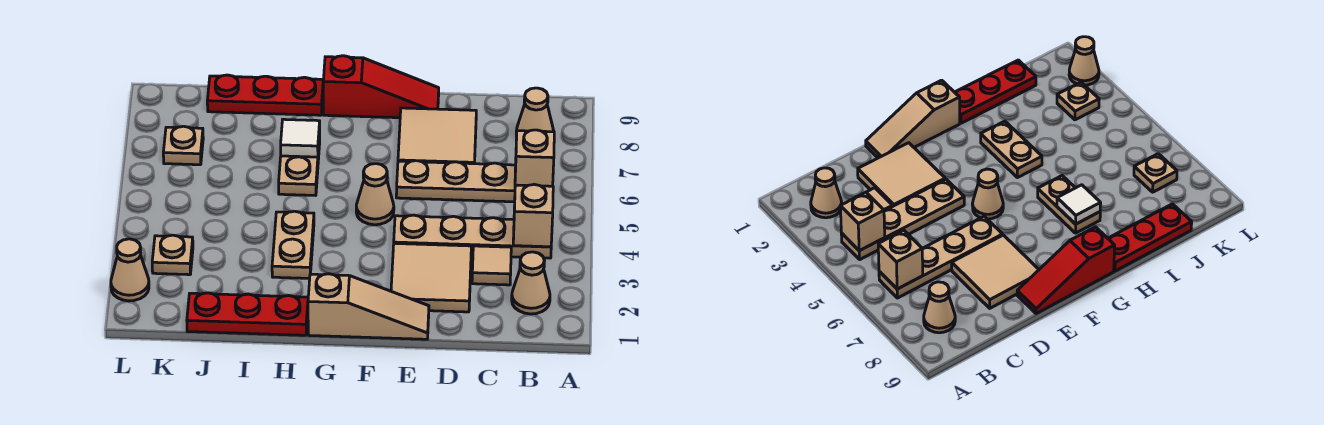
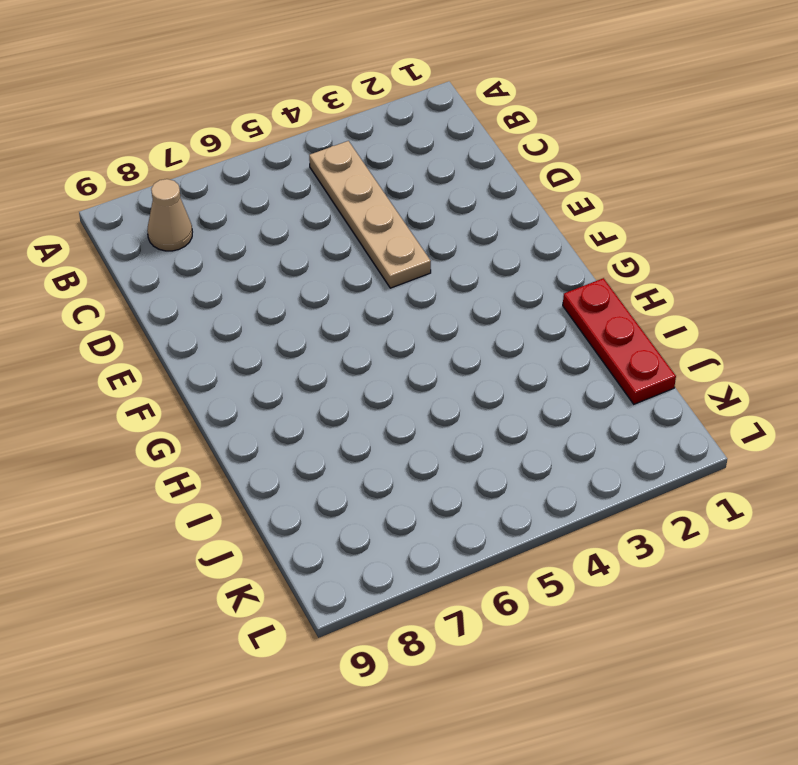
none -> tan cone B2 level 1
none -> tan plate B6:E6 level 1
none -> tan tile C3 level 1

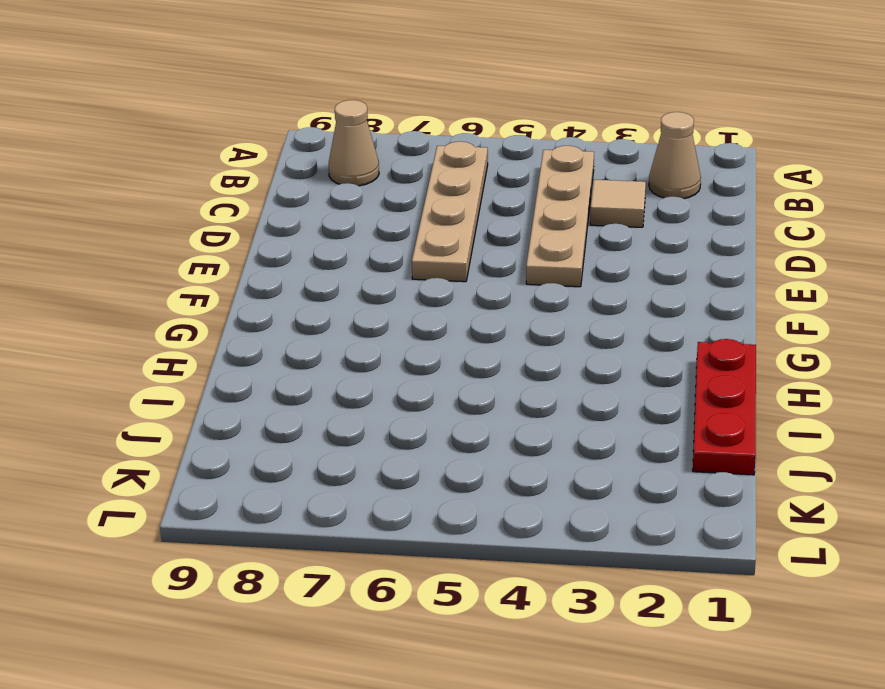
none -> tan tile D2:E3 level 1
none -> tan tile D7:E8 level 1
none -> tan slope E1:G1 level 1 top G

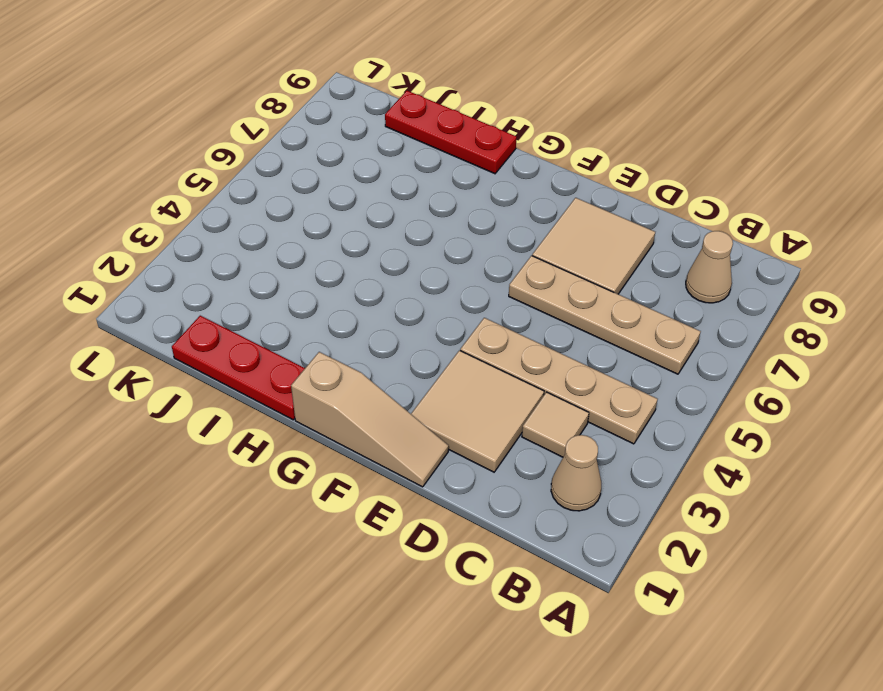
none -> red slope E9:G9 level 1 top G
none -> tan cone F5 level 1
none -> tan plate H3:H4 level 1

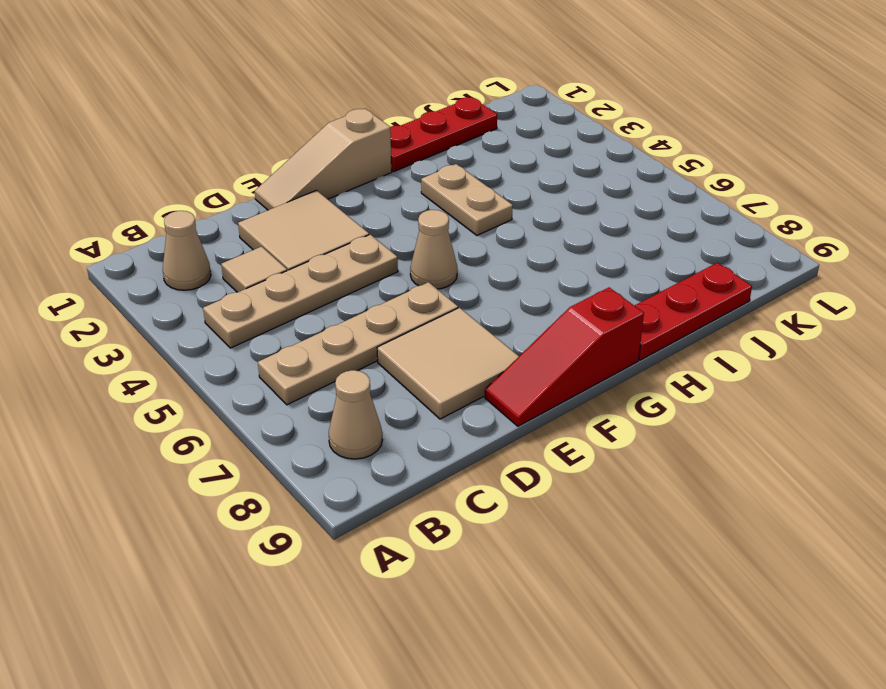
none -> tan plate H6:H7 level 1
none -> tan plate K3 level 1
none -> tan plate K7 level 1

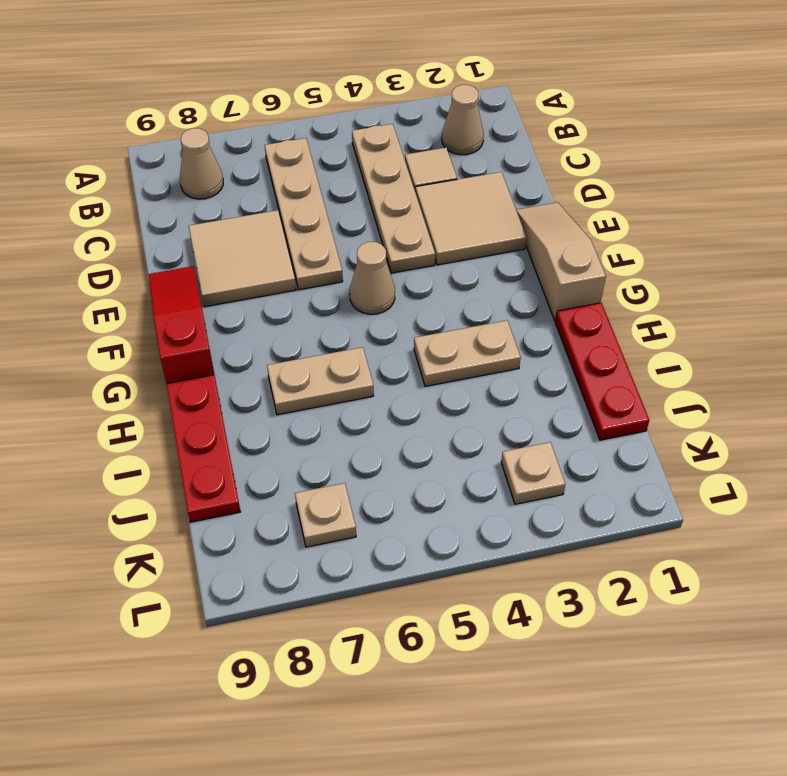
none -> tan cone L2 level 1
none -> tan brick B4 level 2
none -> tan brick B6 level 2

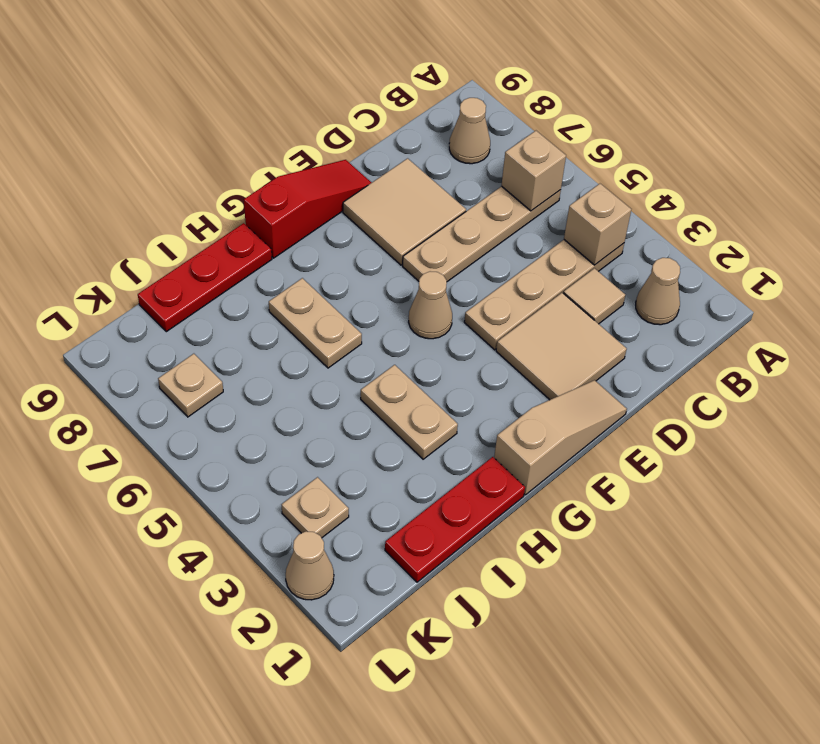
none -> white tile H7 level 2

